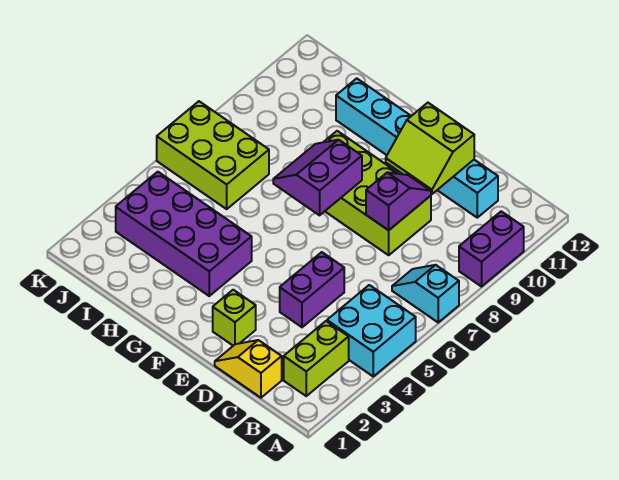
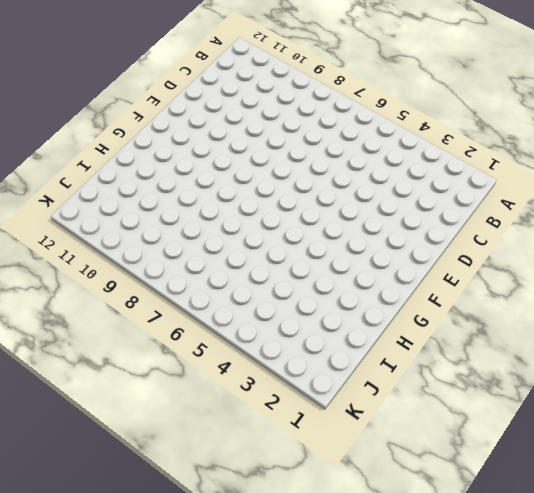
none -> cyan brick A4:B5 level 1
none -> cyan slope A7:B7 level 1 top A
none -> purple brick A9:A10 level 1

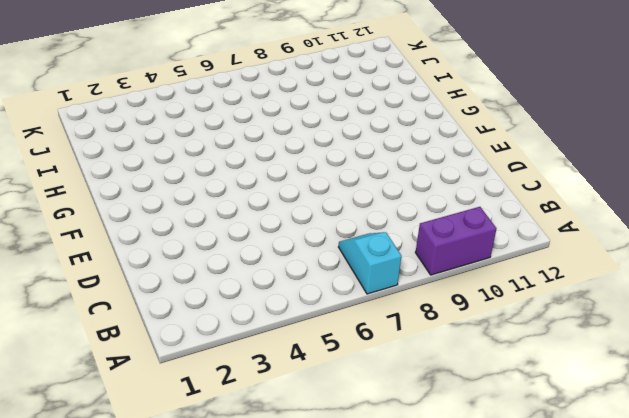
none -> cyan brick A4:B5 level 1
none -> lime brick B2:B3 level 1
none -> yellow slope C1:D1 level 1 top C

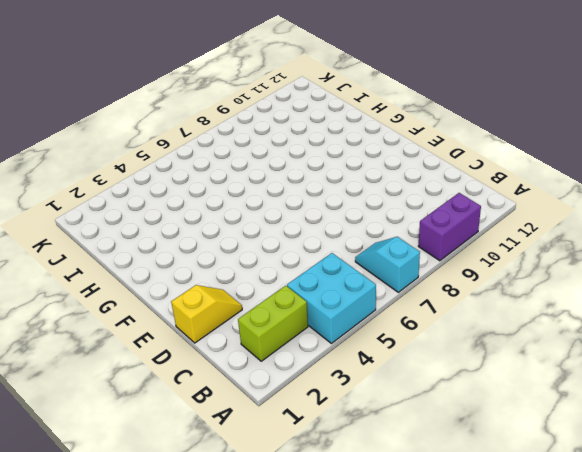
yellow slope D1:D2 level 1 top 1 -> yellow slope C1:D1 level 1 top C
none -> cyan brick C11:H11 level 1
none -> purple brick D4:D5 level 1
none -> lime brick D8:G9 level 1

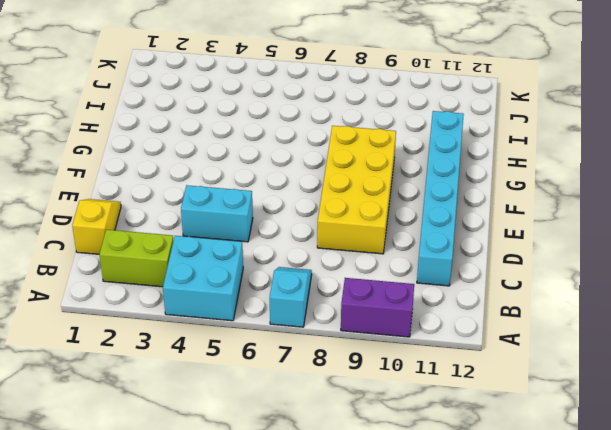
cyan brick D4:D5 level 1 -> purple brick D4:D5 level 1
yellow brick D8:G9 level 1 -> lime brick D8:G9 level 1
none -> lime brick E2 level 1
none -> purple brick G3:J4 level 1
none -> lime brick I6:K7 level 1

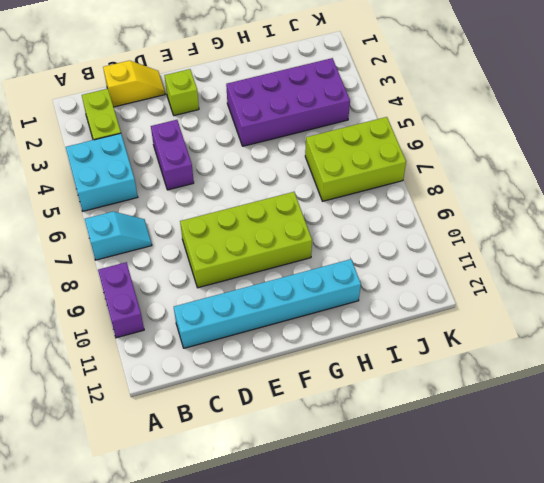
none -> purple slope D8:D9 level 2 top 8
none -> lime slope D10:E11 level 2 top 11
none -> purple slope F7:G8 level 2 top F

